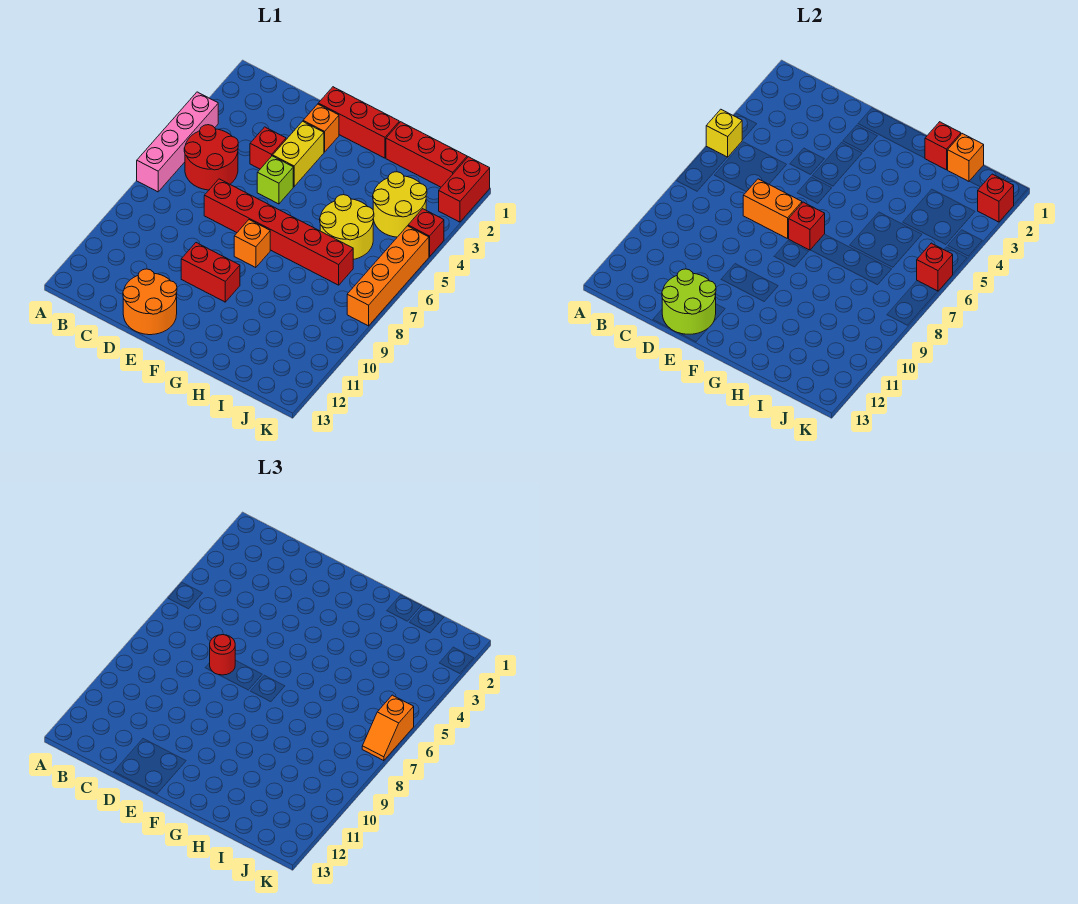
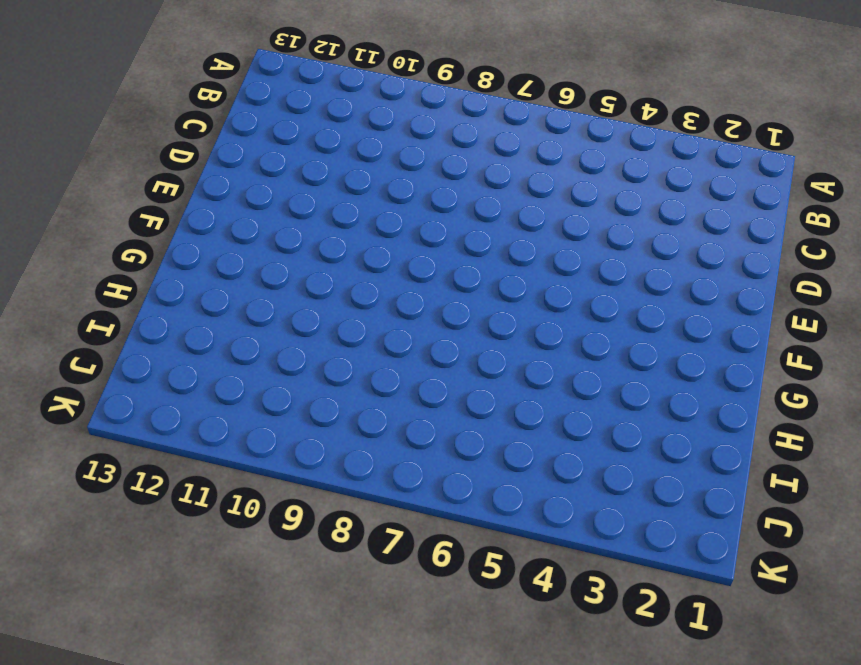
none -> pink brick A4:A7 level 1
none -> red round brick B5:C6 level 1
none -> red brick D4 level 1

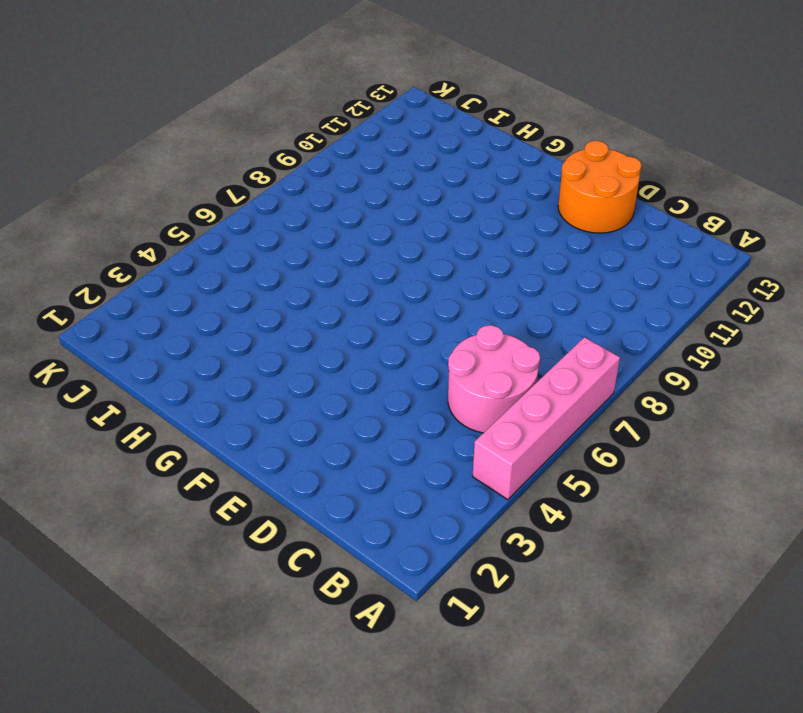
pink round brick B5:C6 level 1 -> red round brick B5:C6 level 1
none -> red brick D4 level 1
none -> red brick D7:I7 level 1
none -> red brick E1:G1 level 1

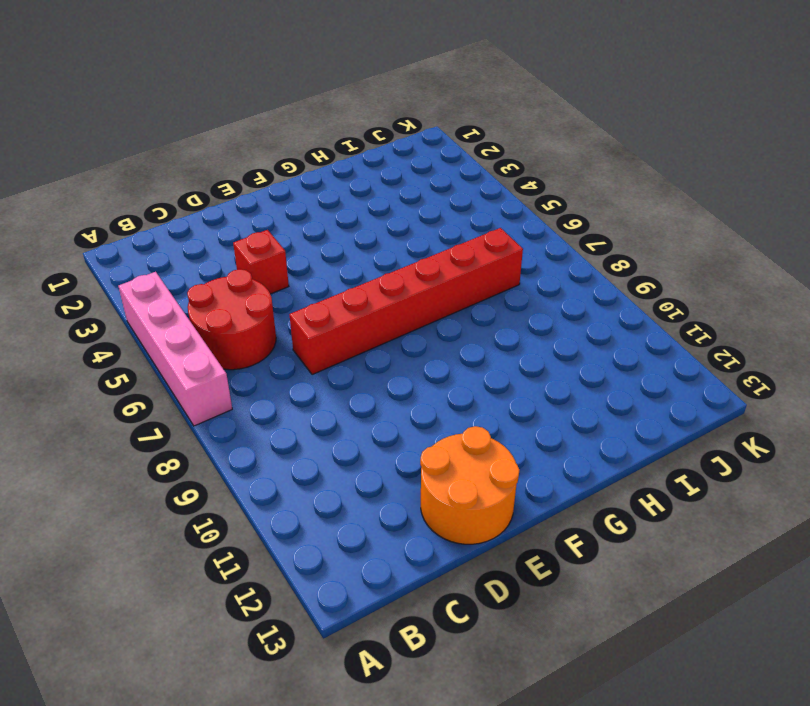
none -> red brick E1:G1 level 1
none -> orange brick E2 level 1
none -> yellow brick E3:E4 level 1

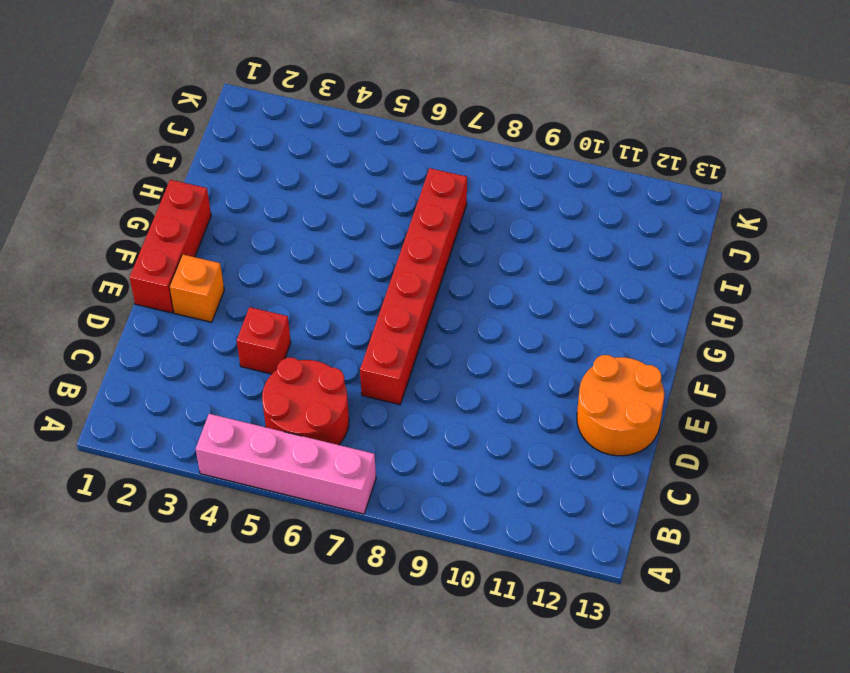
none -> yellow brick E3:E4 level 1
none -> lime brick E5 level 1
none -> red brick E10:F10 level 1

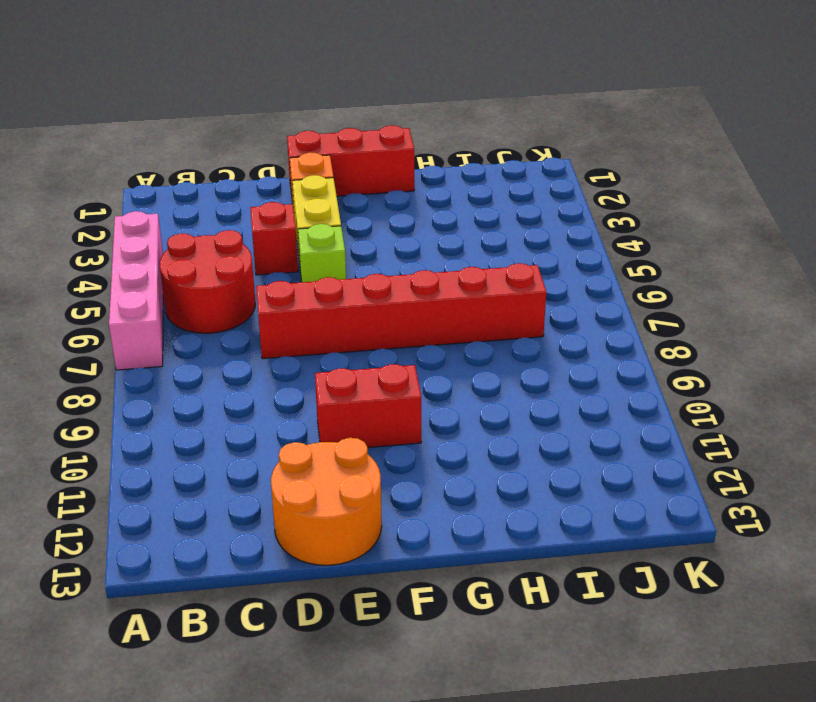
none -> orange brick F8 level 1
none -> red brick H1:J1 level 1
none -> yellow round brick H5:I6 level 1

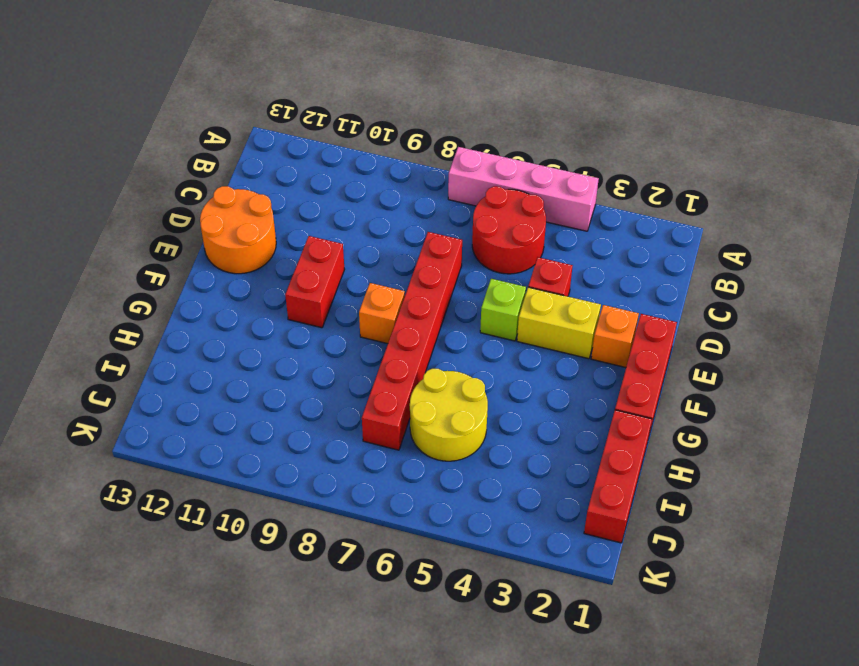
none -> yellow round brick I3:J4 level 1
none -> red brick K1:K2 level 1
none -> red brick K4 level 1

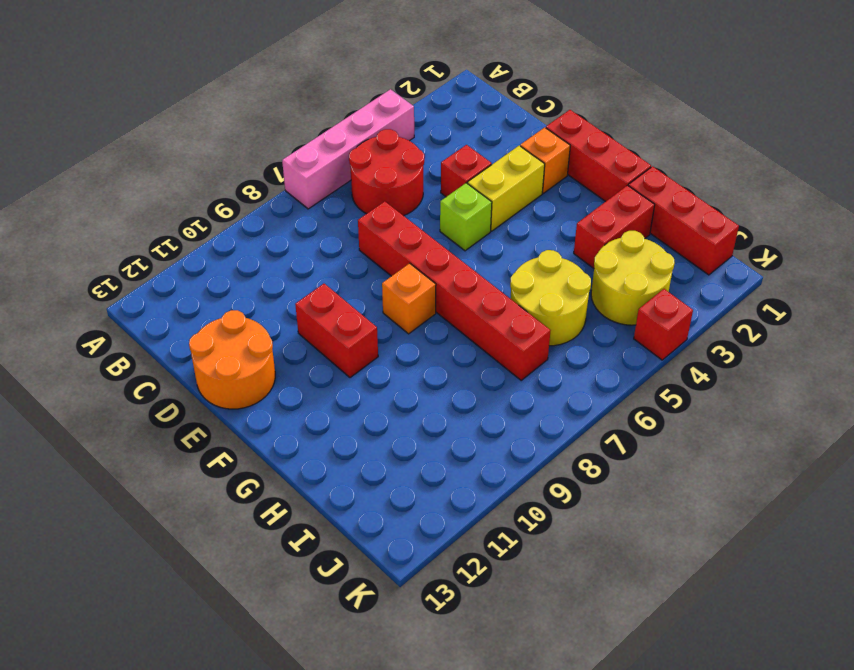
red brick H2:H3 level 1 -> red brick K1:K2 level 1
none -> orange brick K5:K8 level 1
none -> yellow brick A5 level 2
none -> orange brick D7:E7 level 2

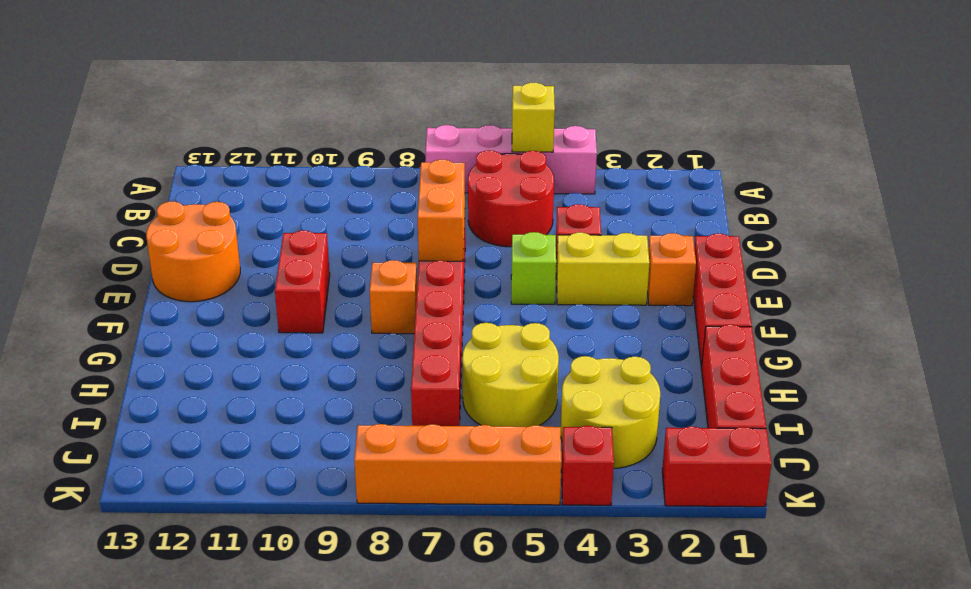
none -> lime round brick D12:E13 level 2
none -> red brick F7 level 2
none -> red brick H1 level 2

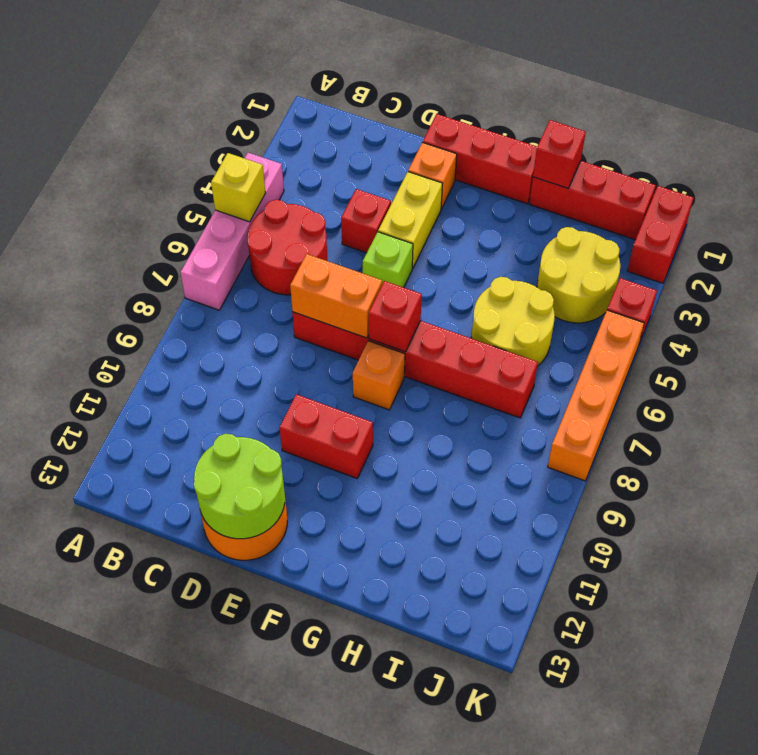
none -> orange brick I1 level 2
none -> red brick K2 level 2
none -> red brick K6 level 2

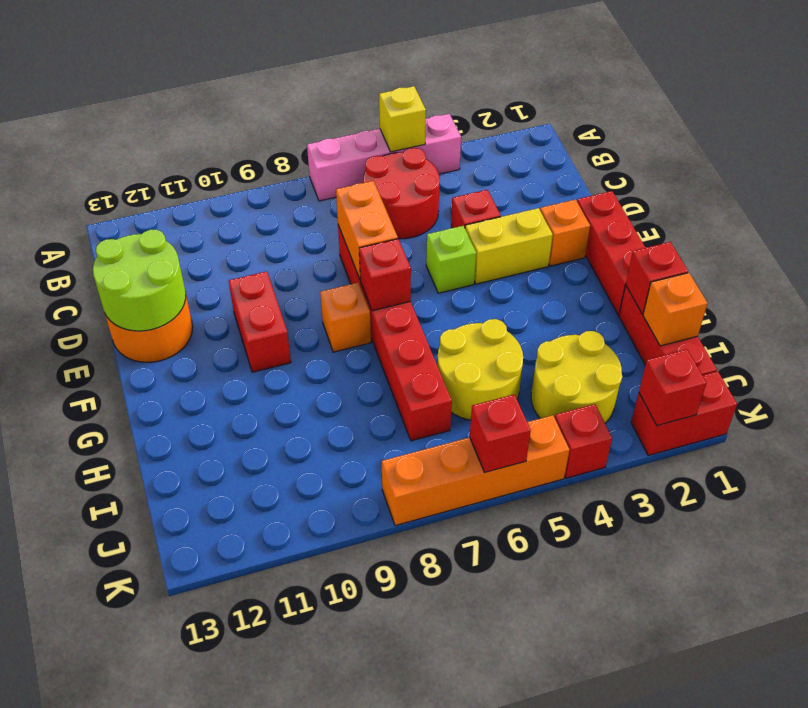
none -> red round brick D7 level 3
none -> orange slope K6:K7 level 3 top 6

